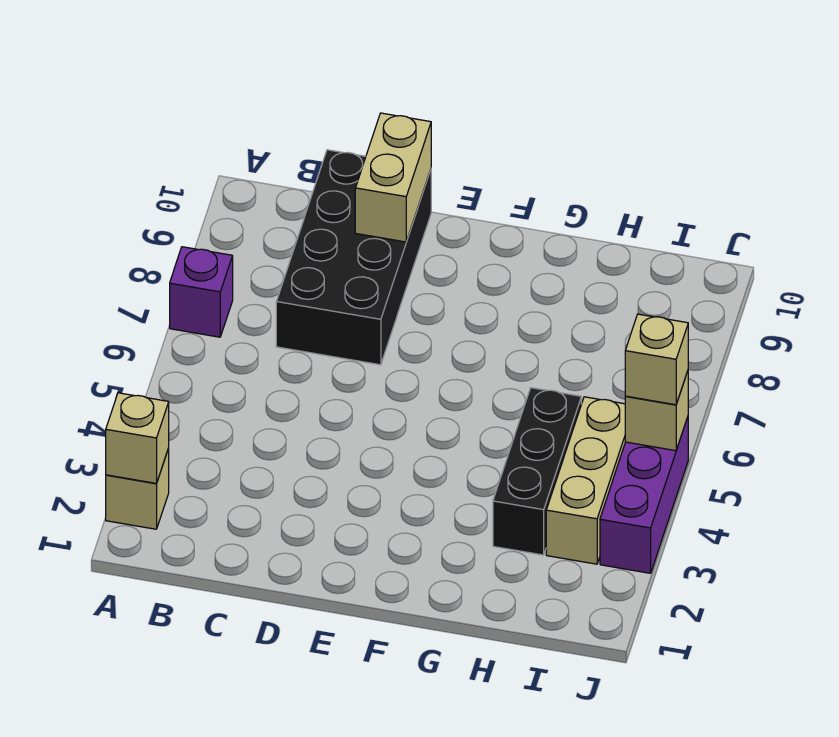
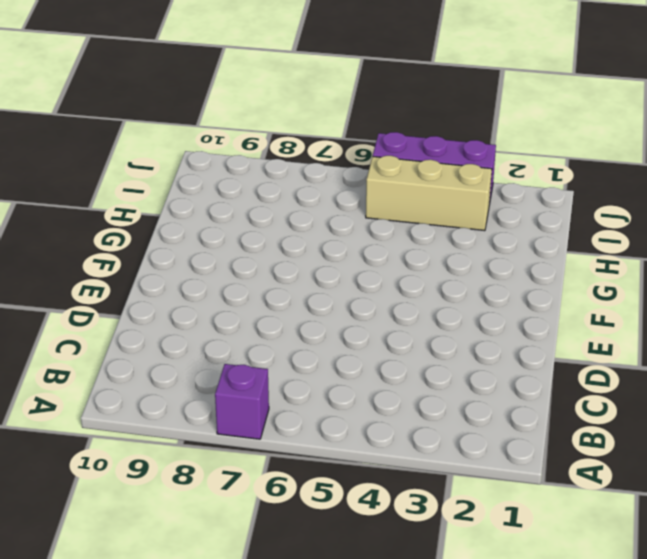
none -> tan brick A2 level 1
none -> black brick C7:D10 level 1

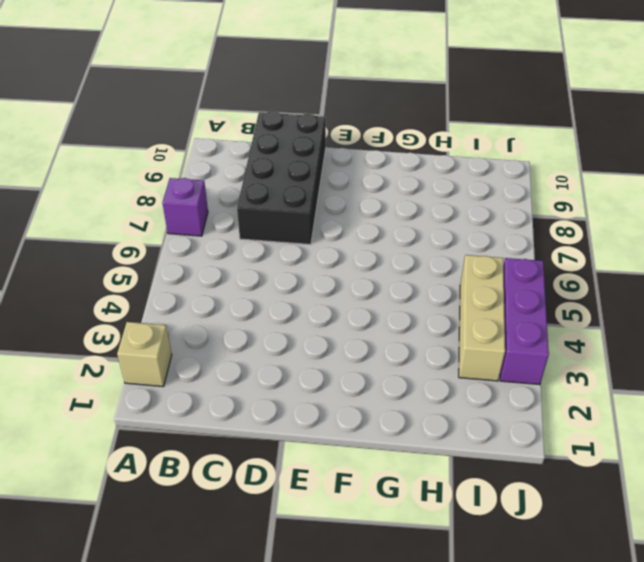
none -> black brick H3:H5 level 1
none -> tan brick A2 level 2

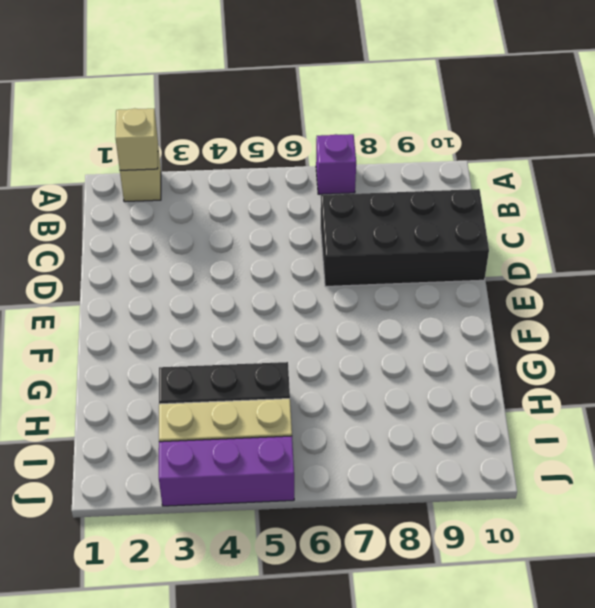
none -> tan brick D9:D10 level 2
none -> tan brick J5 level 2

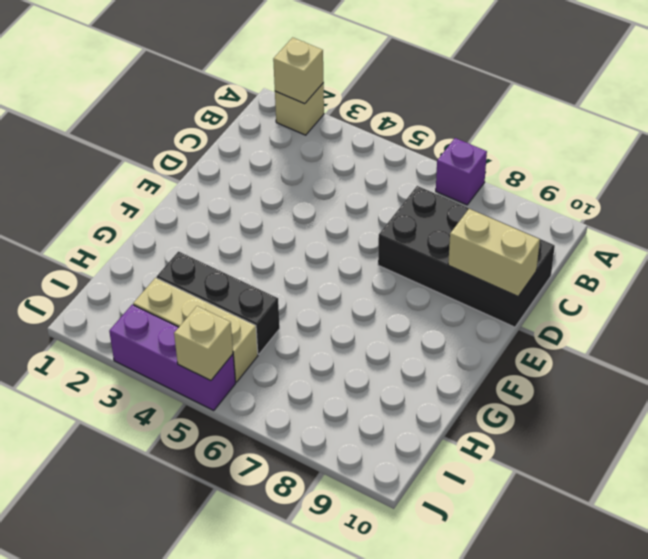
none -> tan brick J5 level 3

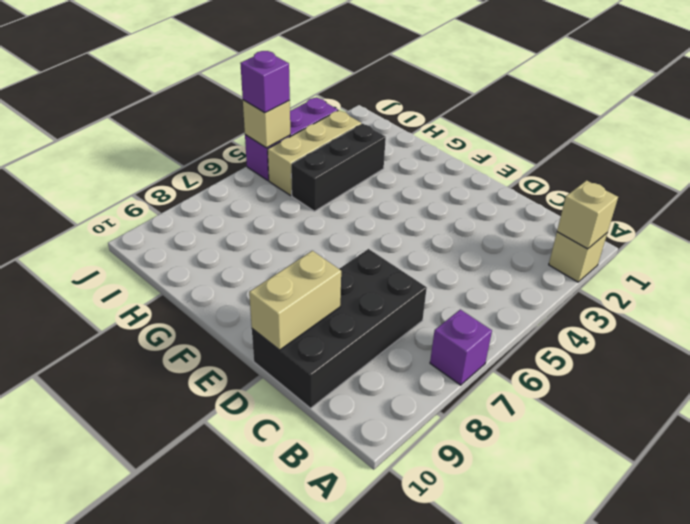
purple brick J5 level 3 -> tan brick J5 level 3

